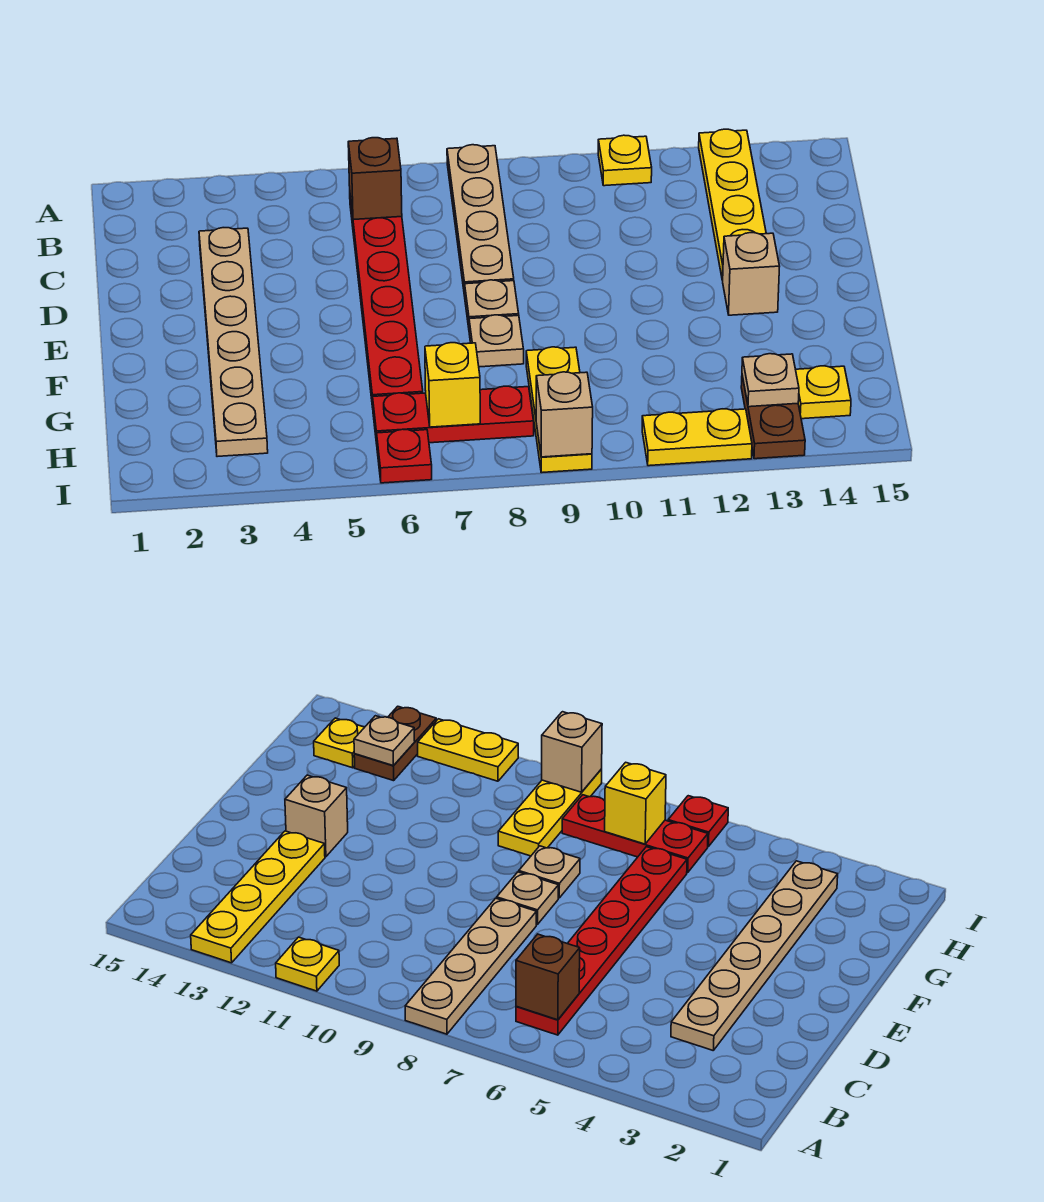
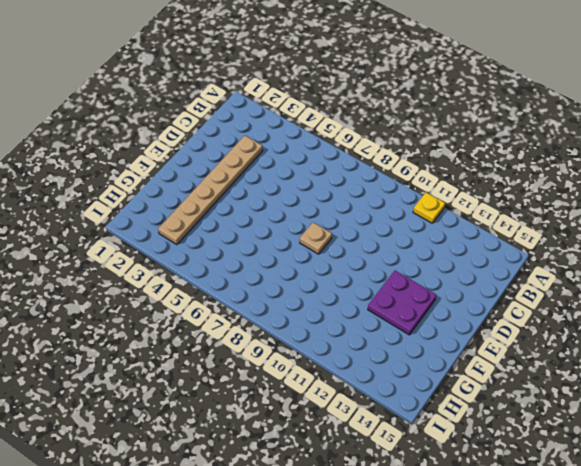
purple plate E12:F13 level 1 -> tan brick E13 level 1
none -> tan plate A8:D8 level 1
none -> yellow plate A13:D13 level 1
none -> red plate B6:G6 level 1

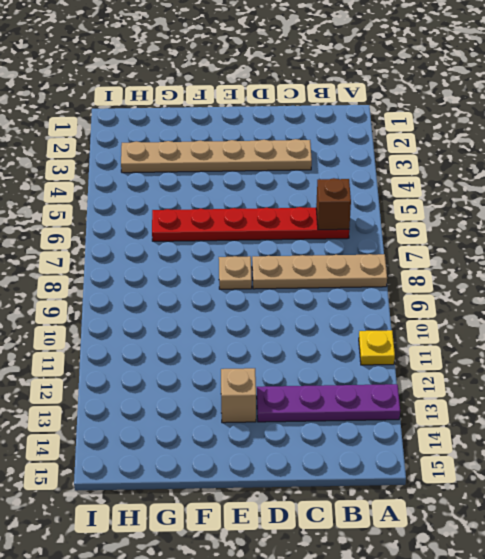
purple plate A13:D13 level 1 -> yellow plate A13:D13 level 1
none -> tan plate F8 level 1
none -> yellow plate G9:I9 level 1
none -> red plate H6:H8 level 1

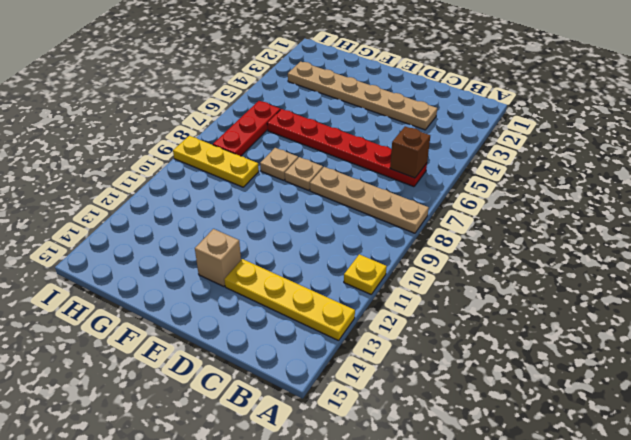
none -> brown plate H13:I13 level 1
none -> yellow plate H14 level 1
none -> red plate I6 level 1

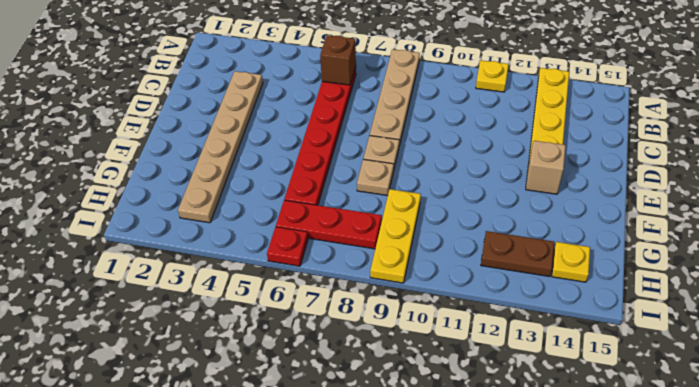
brown plate H12:H13 level 1 -> brown plate H13:I13 level 1
none -> yellow plate I11:I12 level 1
none -> yellow brick H7 level 2
none -> tan plate H13 level 2

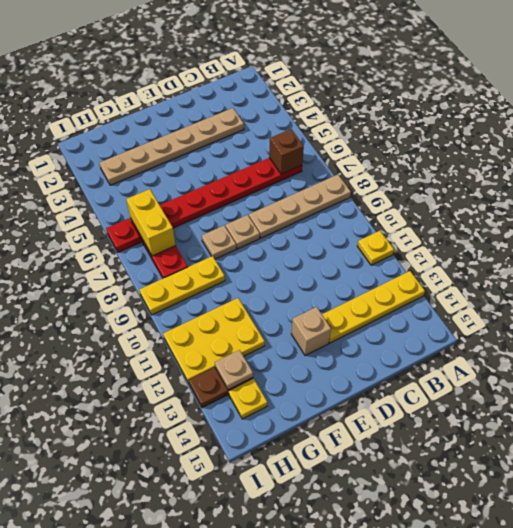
yellow plate G11:I12 level 1 -> yellow plate I11:I12 level 1
yellow brick H6:H7 level 2 -> yellow brick H7 level 2
none -> tan brick I9 level 2

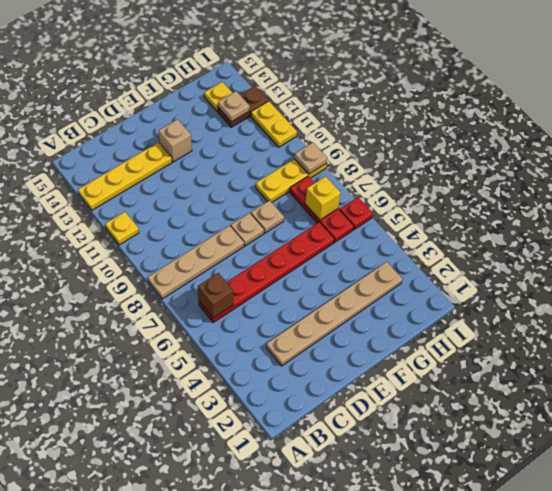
tan plate I9 level 2 -> tan brick I9 level 2

